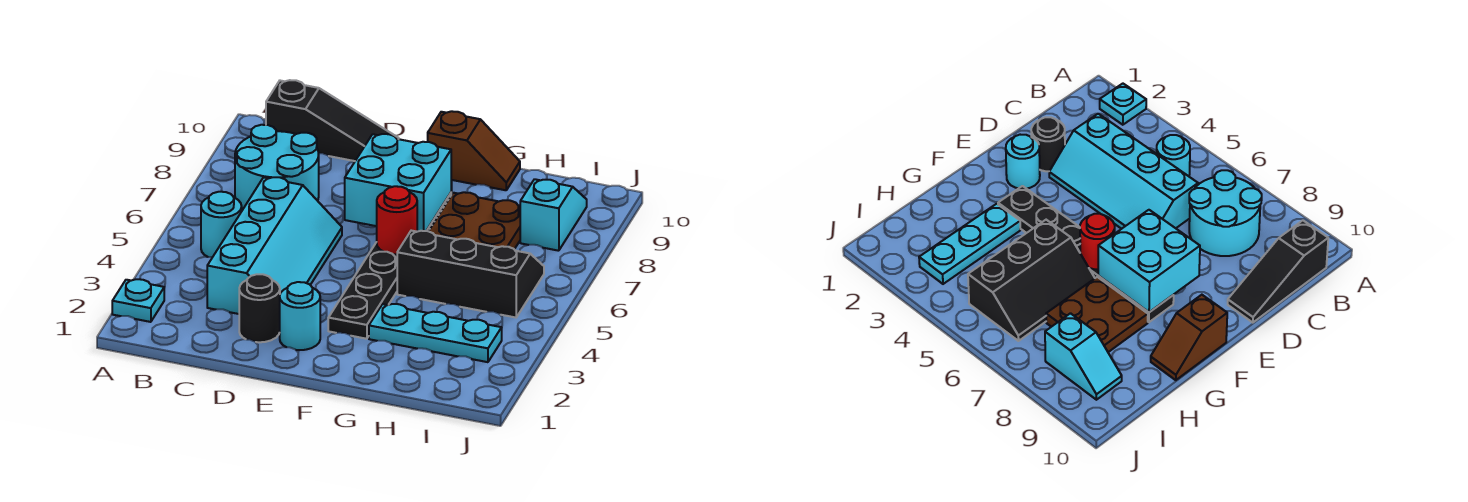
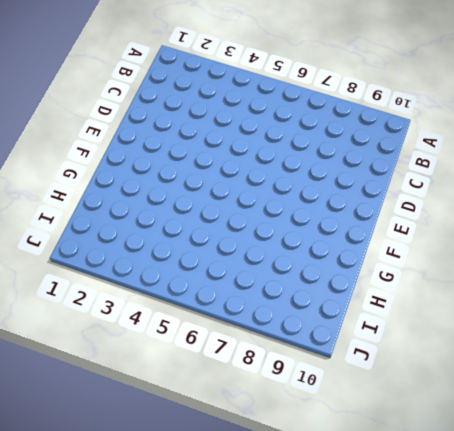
none -> cyan plate A2 level 1
none -> cyan round brick B5 level 1
none -> cyan round brick B7:C8 level 1

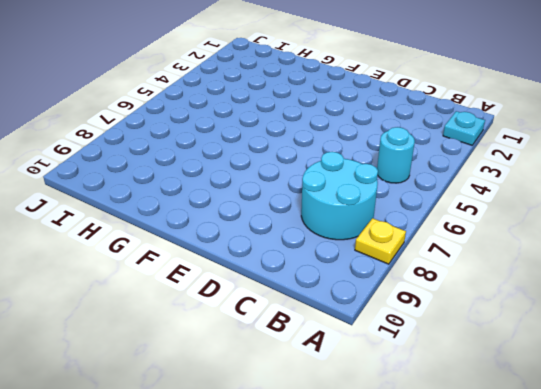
yellow plate A8 level 1 -> none
none -> black slope B10:D10 level 1 top B
none -> cyan slope C3:D6 level 1 top C
none -> black round brick D2 level 1

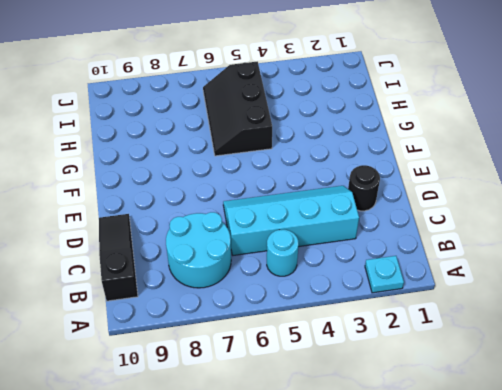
none -> cyan round brick E2 level 1
none -> black plate F3:F8 level 1
none -> brown slope F10:G10 level 1 top F

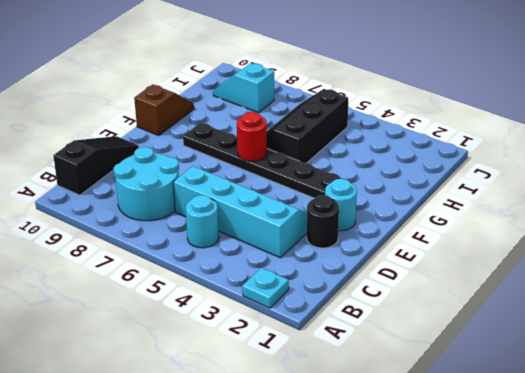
none -> cyan plate G3:I3 level 1
none -> brown plate G7:H8 level 1
none -> cyan brick E7:F8 level 2

